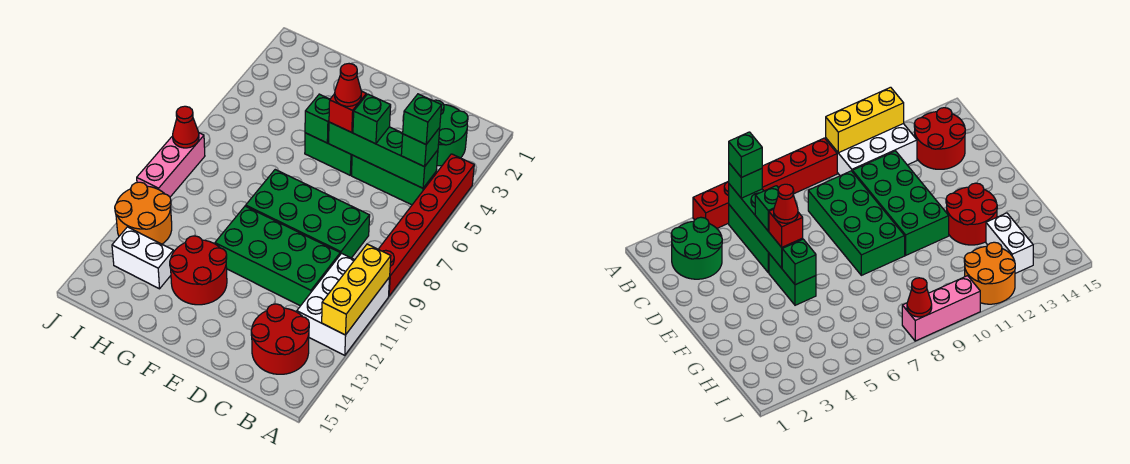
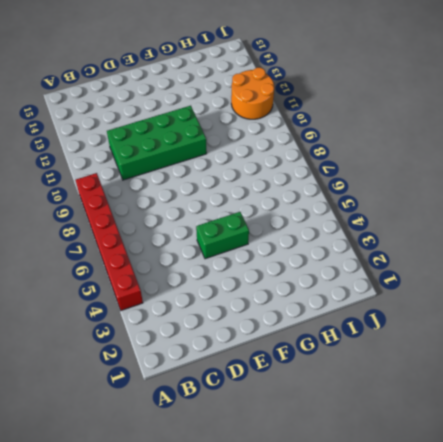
none -> white brick A10:B12 level 1
none -> green round brick B2:C3 level 1
none -> green brick B5:D5 level 1

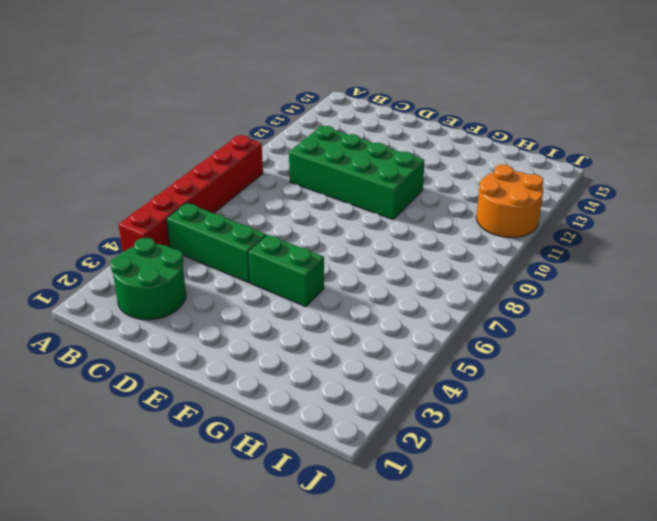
none -> white brick A10:B12 level 1
none -> red round brick B13:C14 level 1
none -> green brick C8:F9 level 1

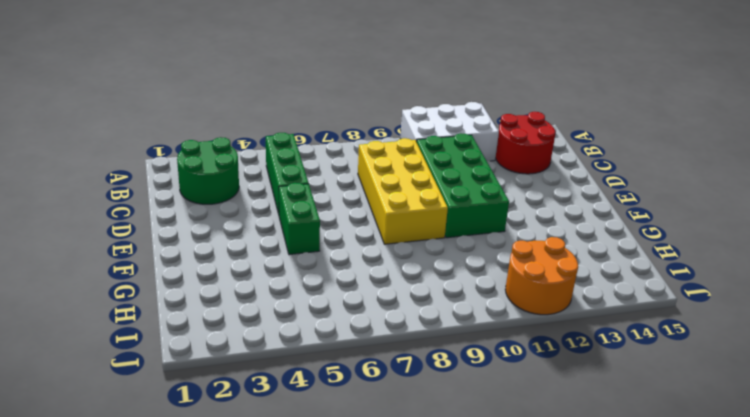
yellow brick C8:F9 level 1 -> green brick C8:F9 level 1
none -> red brick A4:A9 level 1
none -> red round brick F12:G13 level 1
none -> white brick H13:I13 level 1

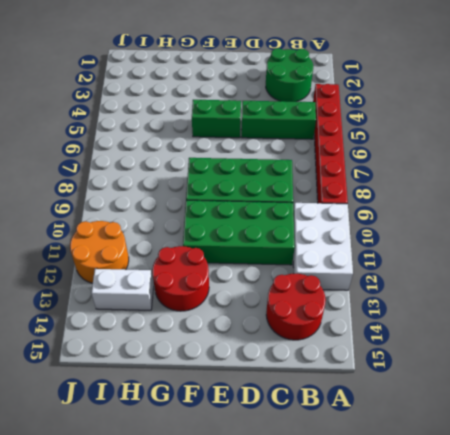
none -> pink brick J8:J10 level 1
none -> yellow brick A10:A12 level 2
none -> green brick B5:E5 level 2

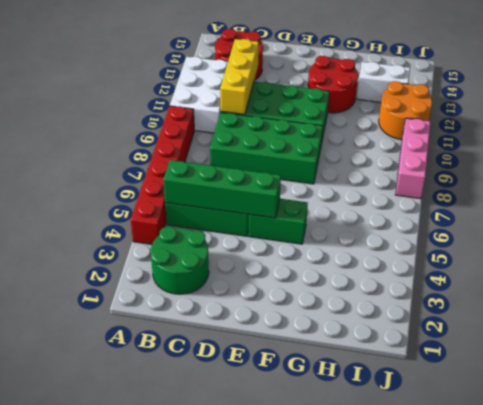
yellow brick C10:C12 level 2 -> yellow brick A10:A12 level 2
none -> green brick F5 level 2
none -> red cone J8 level 2
none -> green brick B5 level 3

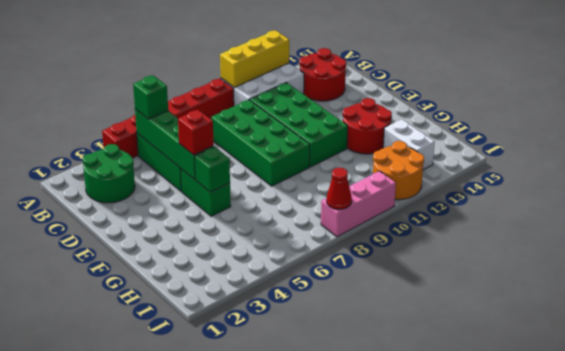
none -> green brick D5 level 3
none -> green brick B5 level 4
none -> red cone E5 level 4

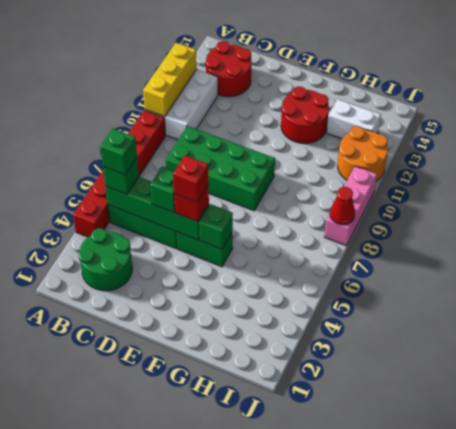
red brick E5 level 4 -> red cone E5 level 4
none -> green brick C10:F11 level 1

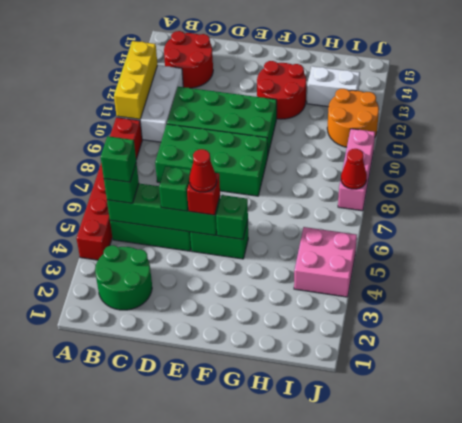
pink brick I4:J5 level 1 -> none

